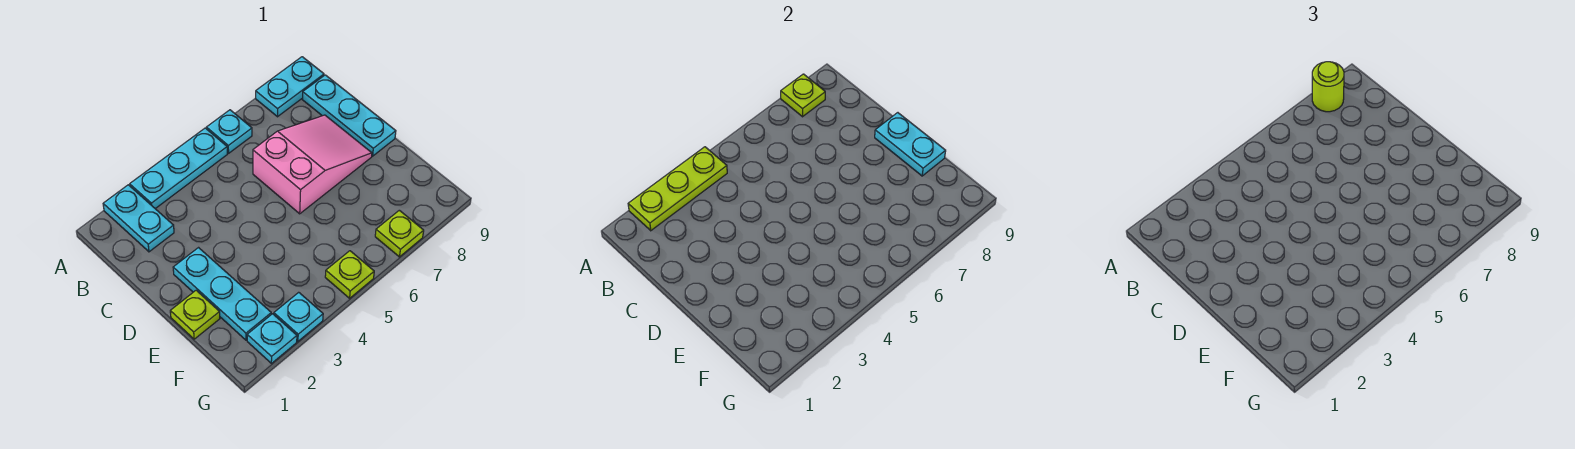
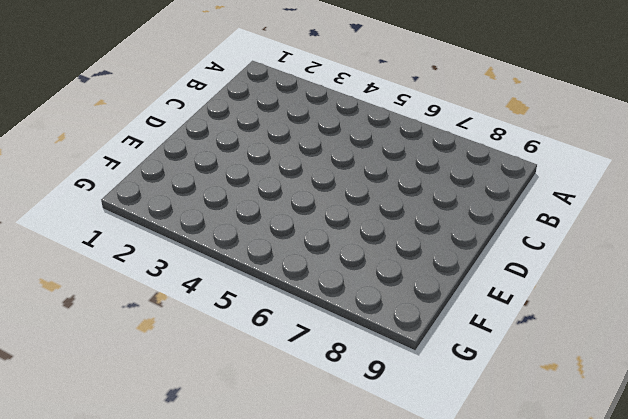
none -> cyan plate A2:B2 level 1
none -> cyan plate A3:A5 level 1
none -> cyan plate A6 level 1

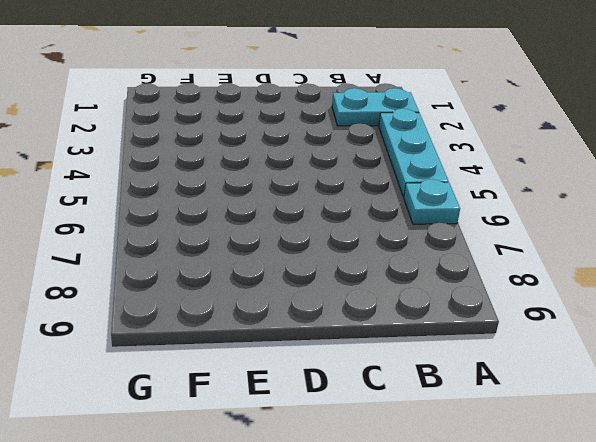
none -> cyan plate A8:A9 level 1
none -> cyan plate B9:D9 level 1
none -> pink slope C6:D8 level 1 top 6

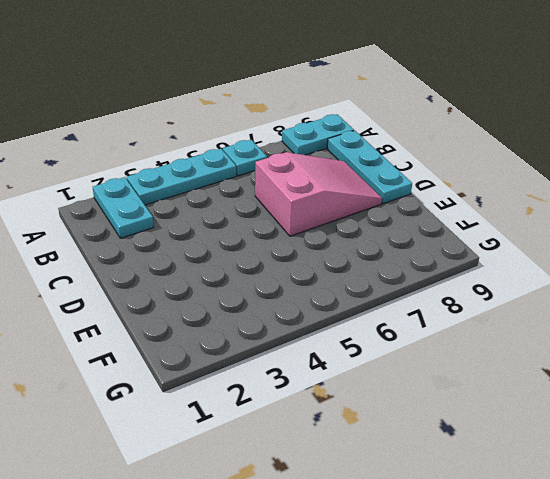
none -> cyan plate D2:F2 level 1
none -> lime plate E1 level 1
none -> cyan plate G2 level 1

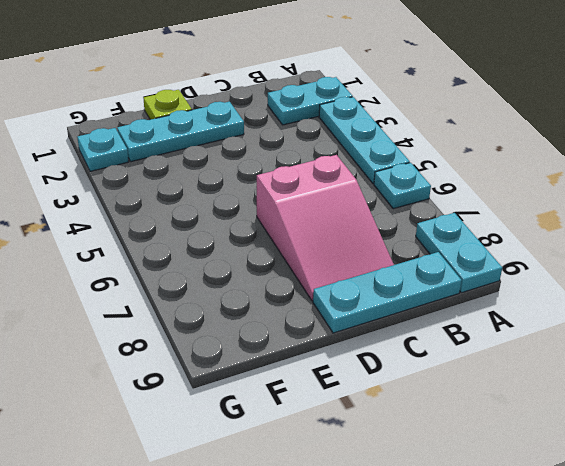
none -> cyan plate G3 level 1
none -> lime plate G5 level 1
none -> lime plate G7 level 1

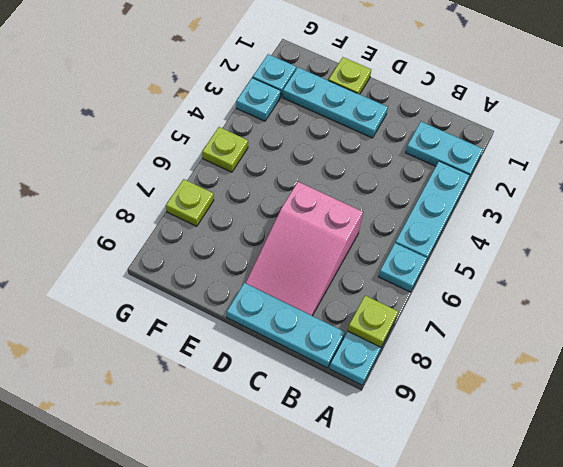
none -> lime plate A2:A4 level 2
none -> cyan plate D9:E9 level 2
none -> lime round brick A8 level 3

